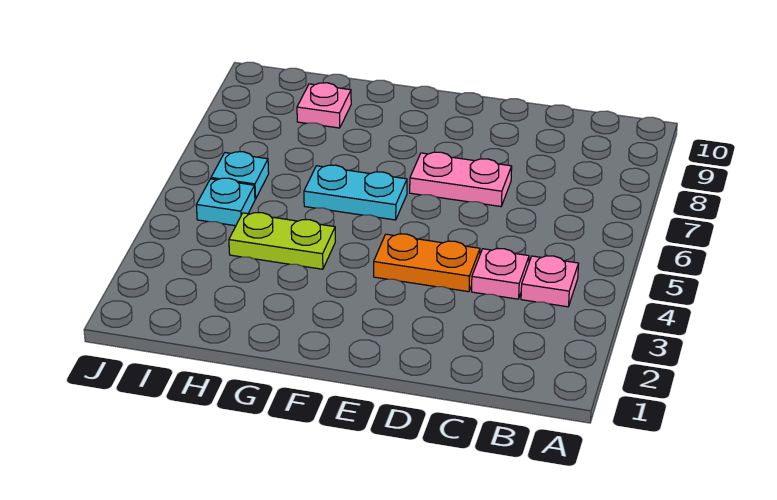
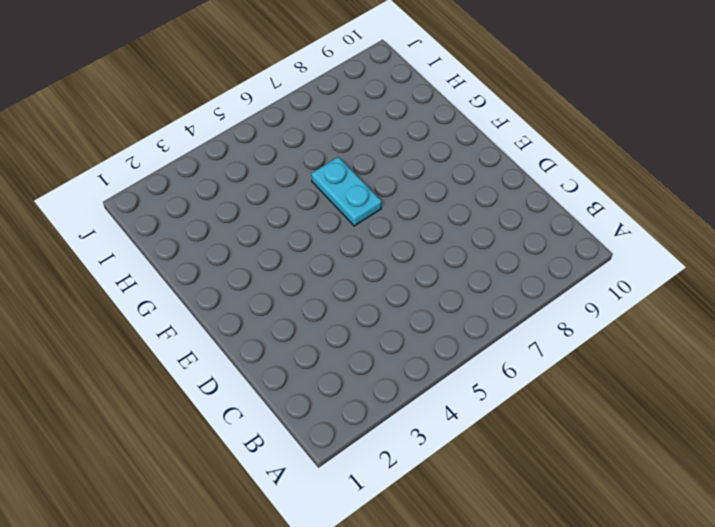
none -> pink plate B4 level 1
none -> pink plate C4 level 1

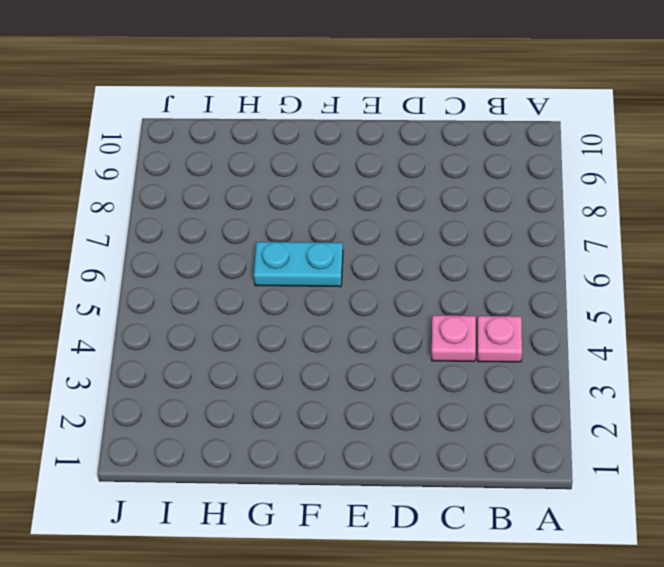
none -> orange plate D4:E4 level 1
none -> pink plate D7:E7 level 1

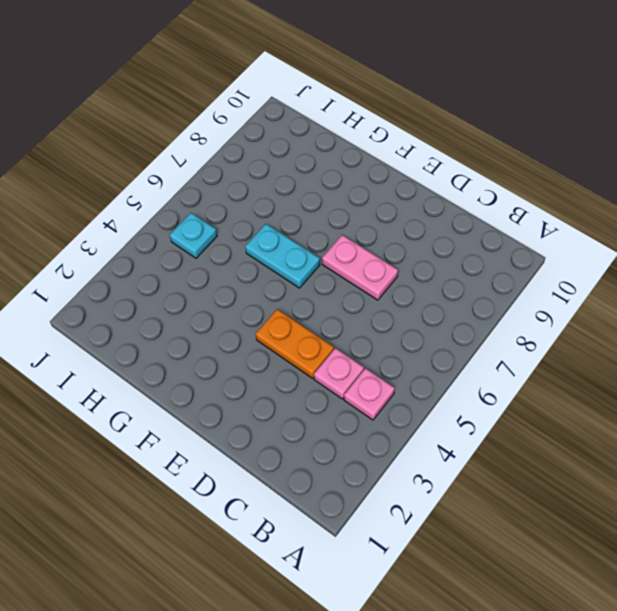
none -> lime plate G4:H4 level 1
none -> pink plate H9 level 1

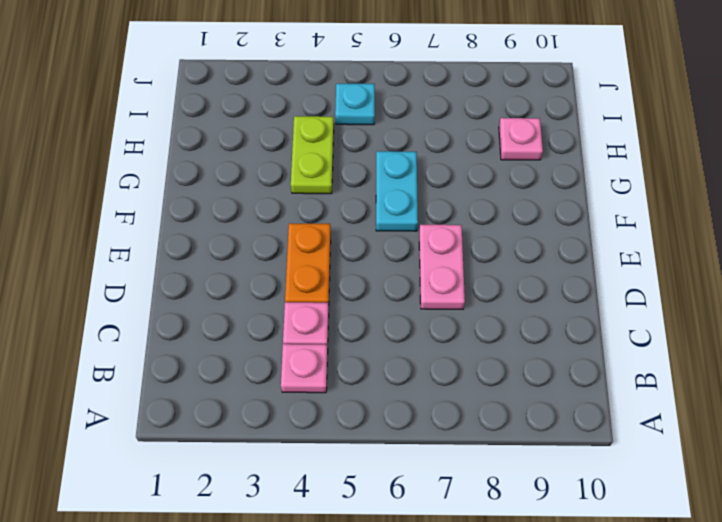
none -> cyan plate I6 level 1

